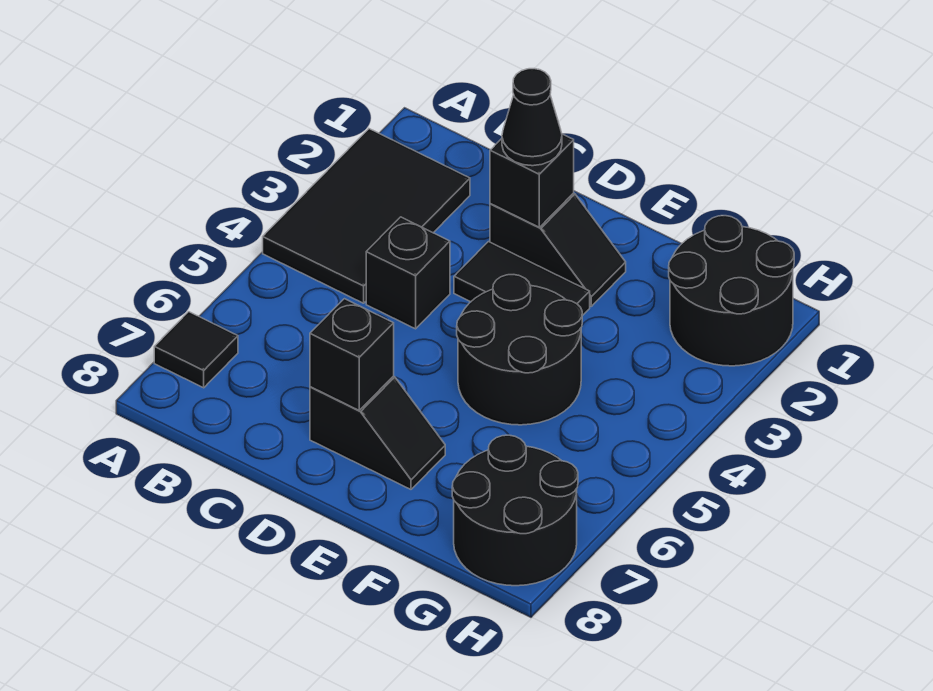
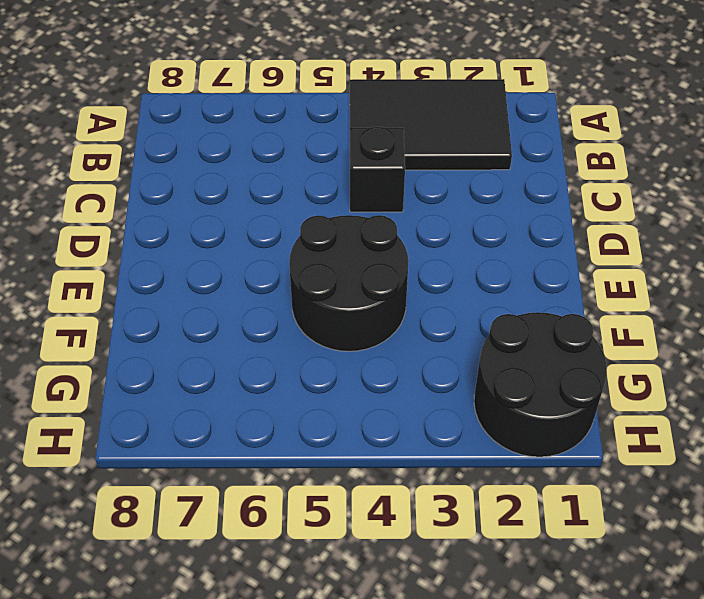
none -> black tile A7 level 1
none -> black slope D2:E2 level 1 top D
none -> black tile D3:E3 level 1

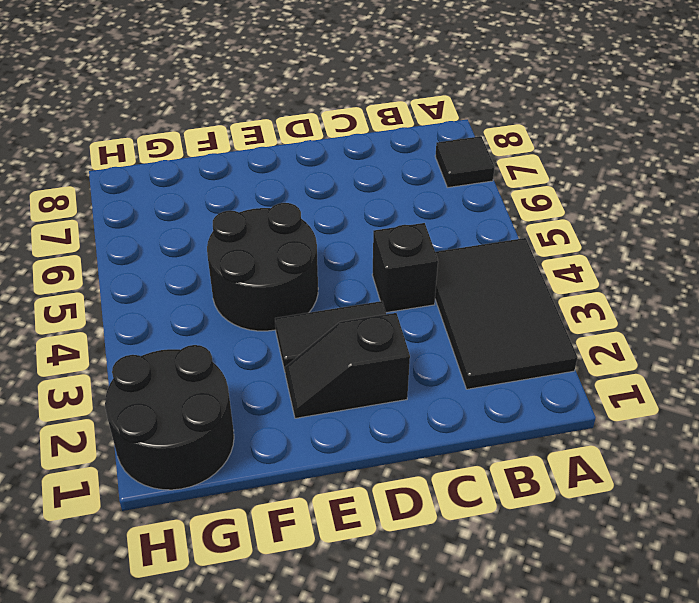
none -> black slope D7:E7 level 1 top D
none -> black round brick G7:H8 level 1
none -> black brick D2 level 2

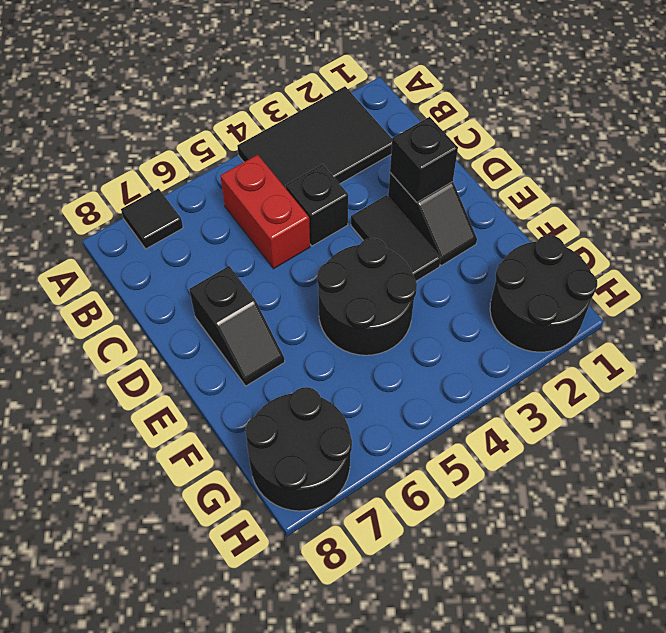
red brick B5:C5 level 1 -> none
none -> black brick D7 level 2
none -> black cone D2 level 3

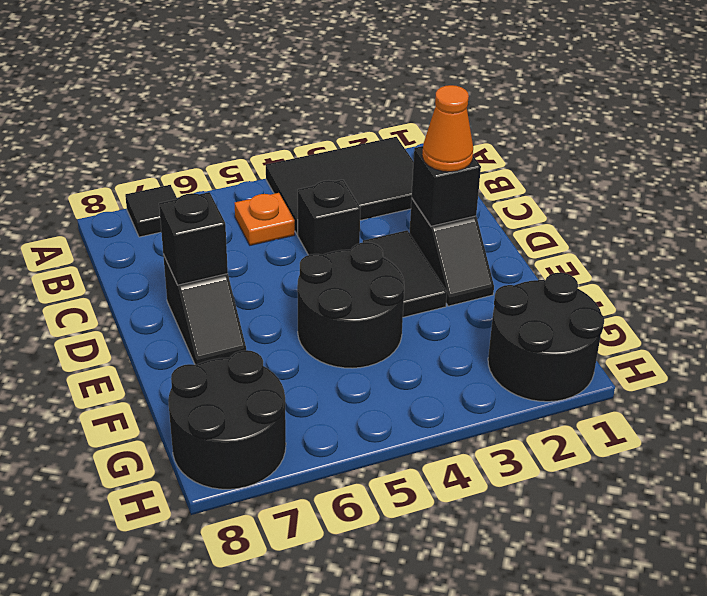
orange plate B5 level 1 -> none
orange cone D2 level 3 -> black cone D2 level 3

